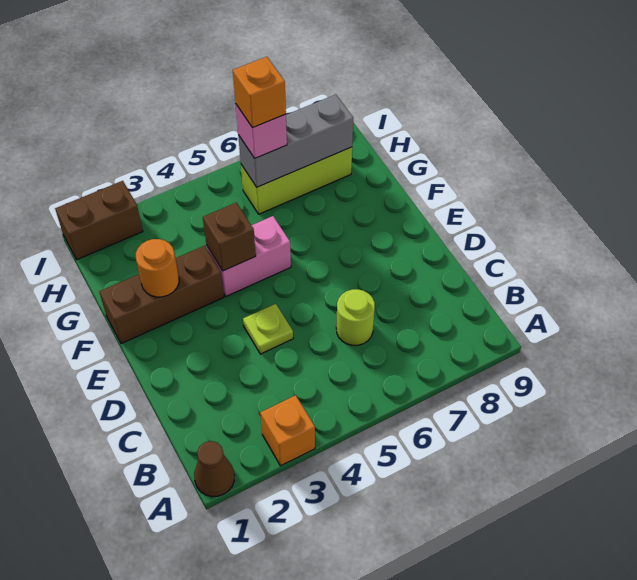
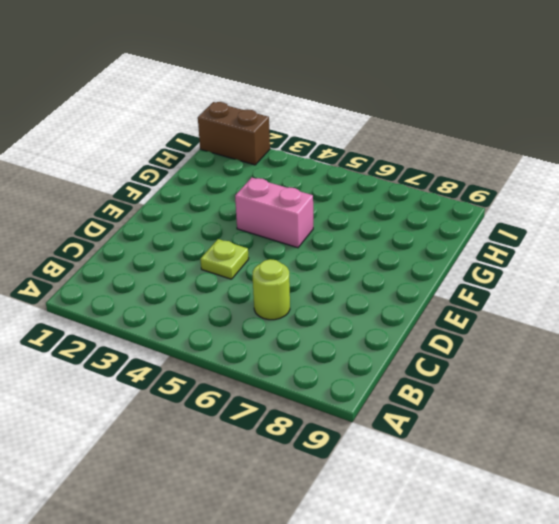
none -> brown cone A1 level 1
none -> orange brick A3 level 1
none -> brown brick F1:F3 level 1

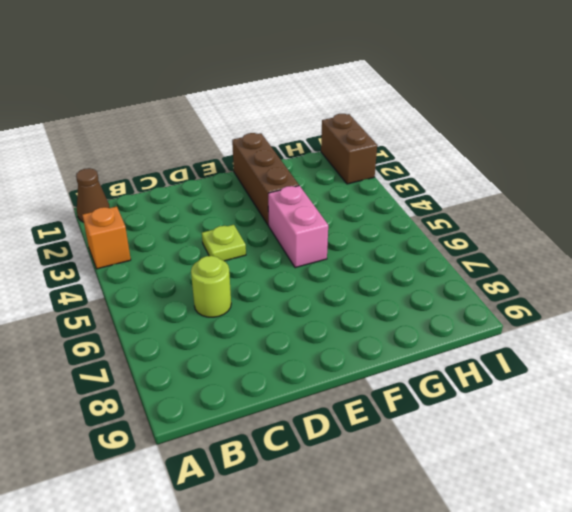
none -> lime brick H6:H8 level 1
none -> orange round brick F2 level 2
none -> brown brick F4 level 2

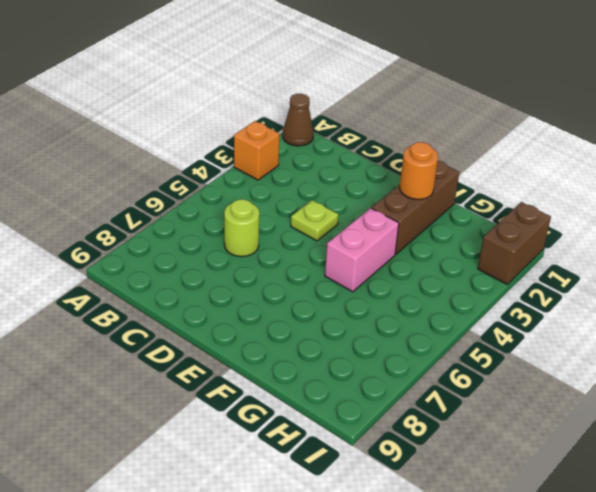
none -> lime brick H6:H8 level 1
none -> brown brick F4 level 2
none -> grey brick H6:H8 level 2

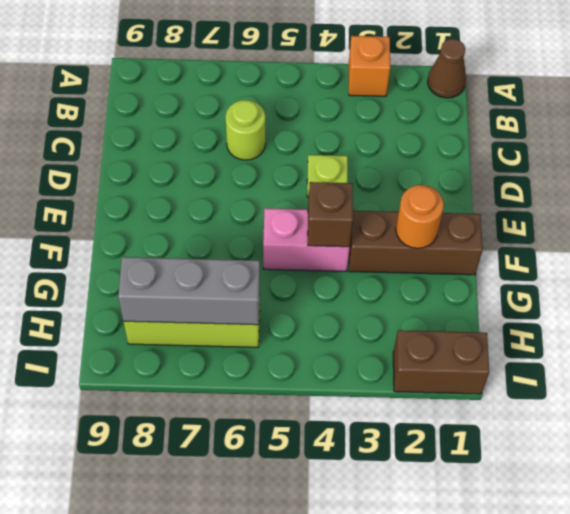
none -> pink brick H6 level 3
none -> orange brick H6 level 4

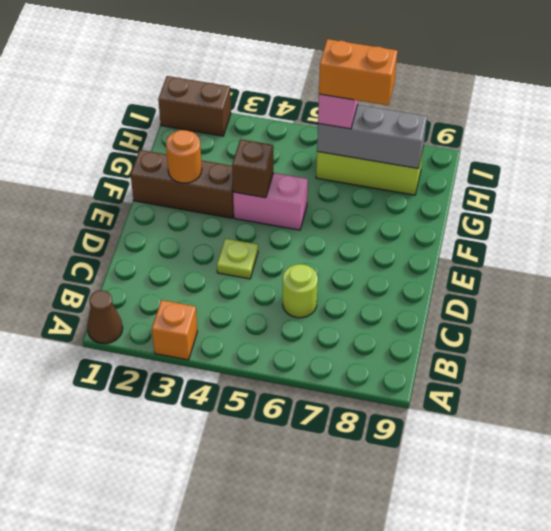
orange brick H6:H7 level 4 -> orange brick H6 level 4

